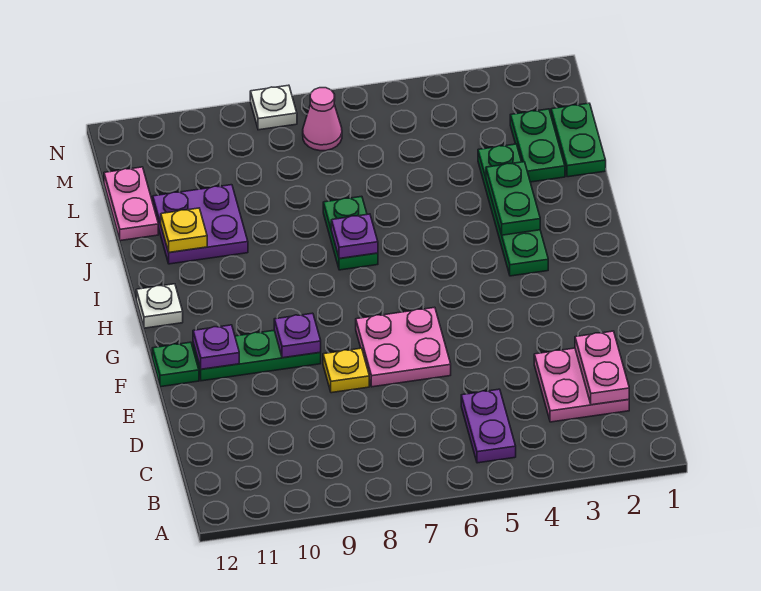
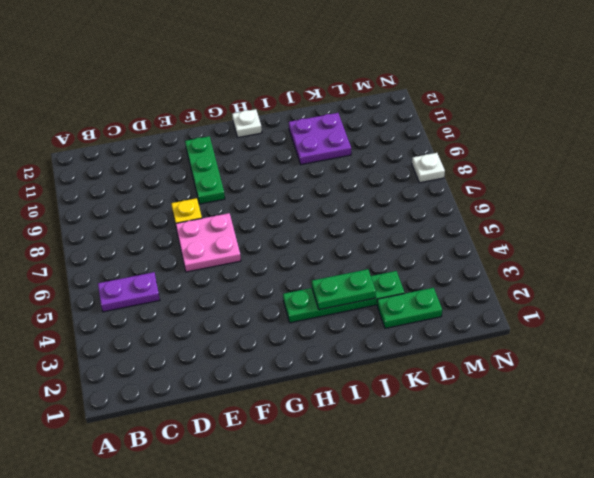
none -> pink plate C2:D3 level 1
none -> green plate F12 level 1
none -> green plate I7:J7 level 1

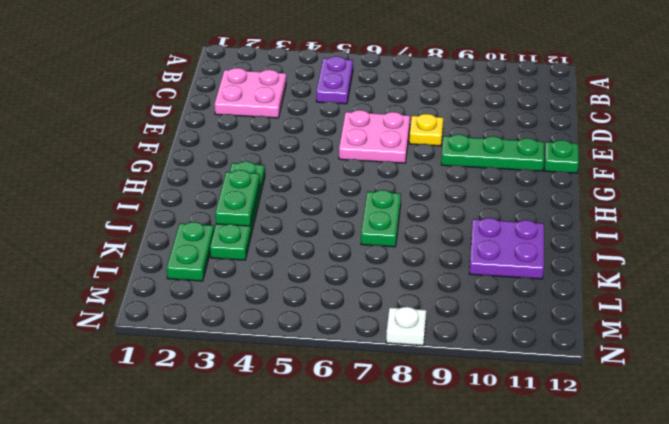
none -> white plate H12 level 1
none -> green plate K1:L1 level 1
none -> pink plate K12:L12 level 1

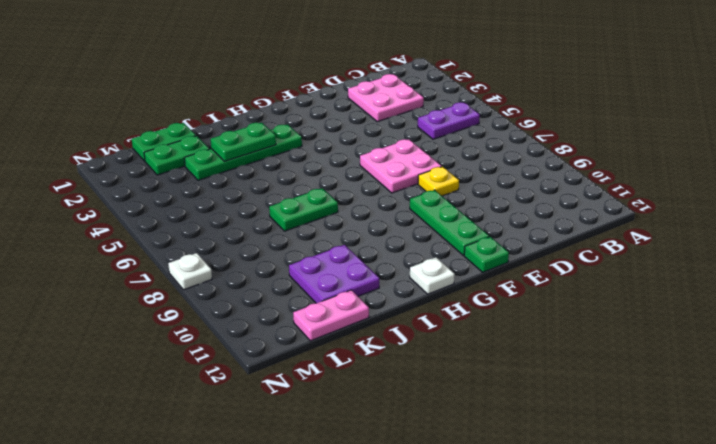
none -> pink cone M7 level 1
none -> pink plate C2:D2 level 2
none -> purple plate F9 level 2

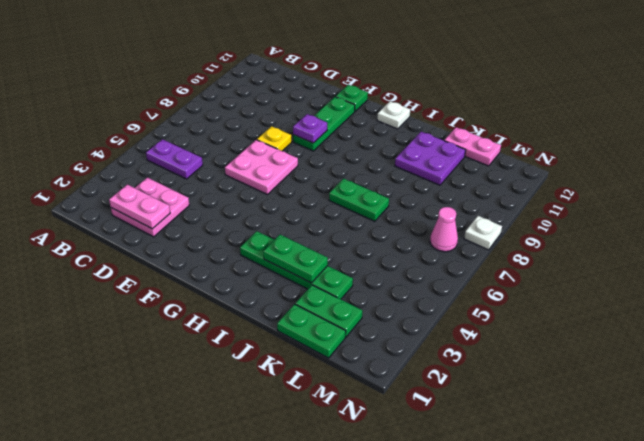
none -> purple plate F11 level 2
none -> purple plate I7 level 2
none -> yellow plate J11 level 2

